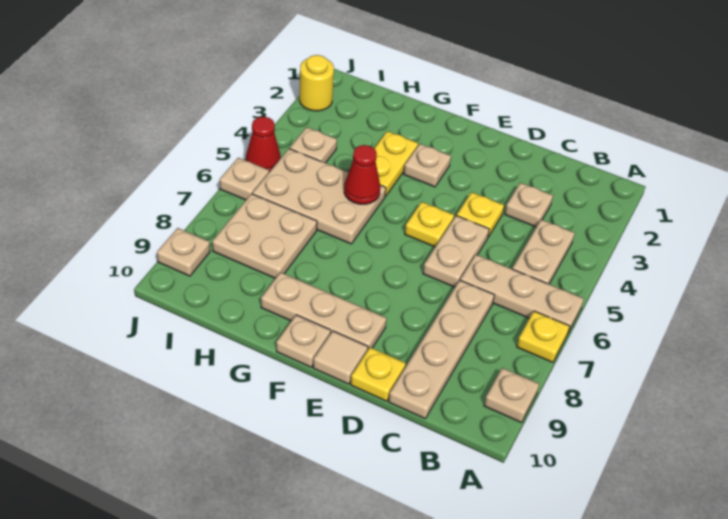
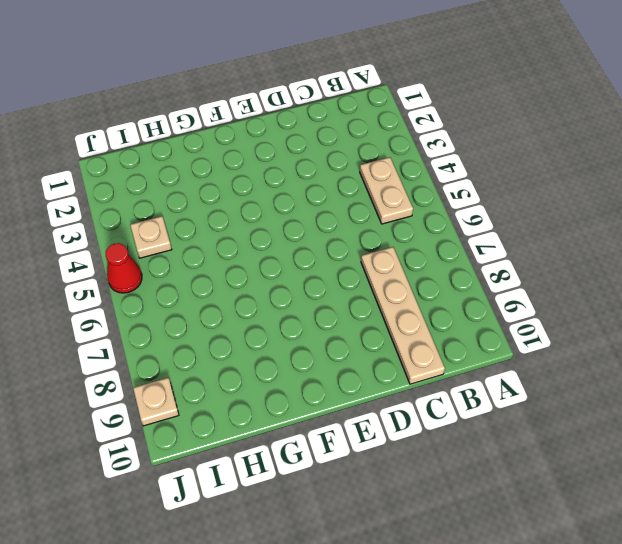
none -> tan plate A6:C6 level 1
none -> yellow plate A7 level 1
none -> tan plate A9 level 1

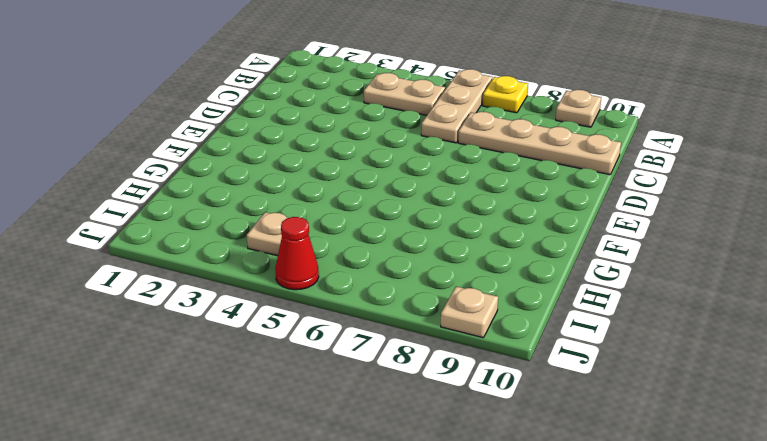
none -> tan plate C3 level 1
none -> yellow plate D4 level 1
none -> tan plate D5:D6 level 1

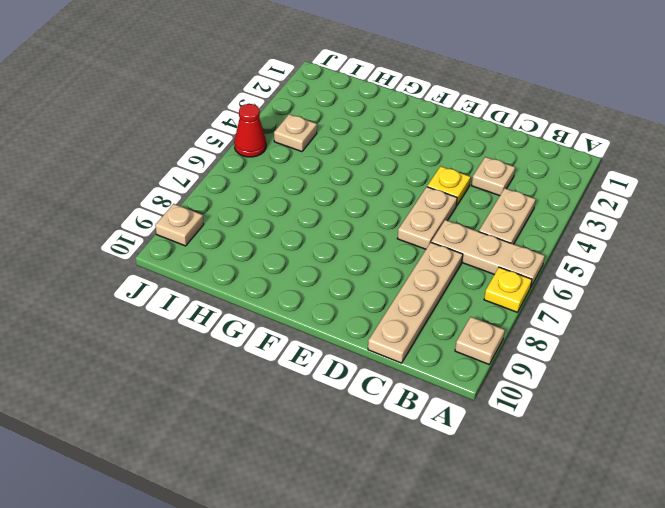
none -> yellow plate D10 level 1
none -> yellow plate E5 level 1
none -> tan plate E9:G9 level 1

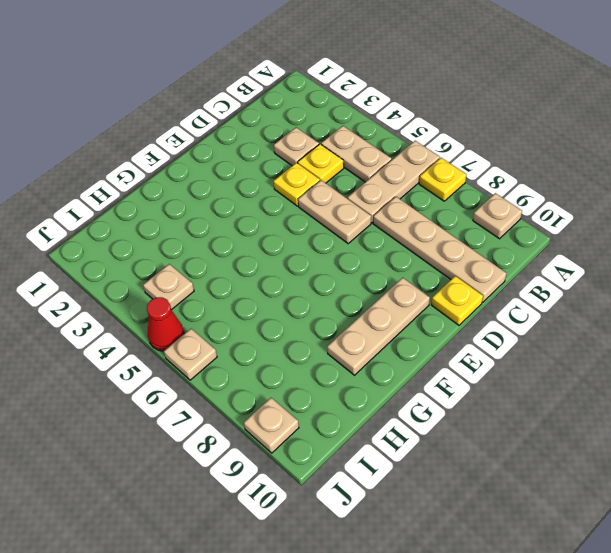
yellow plate C4 level 1 -> yellow plate E5 level 1
none -> tan tile E10 level 1
none -> tan plate F3 level 1
none -> tan plate F10 level 1

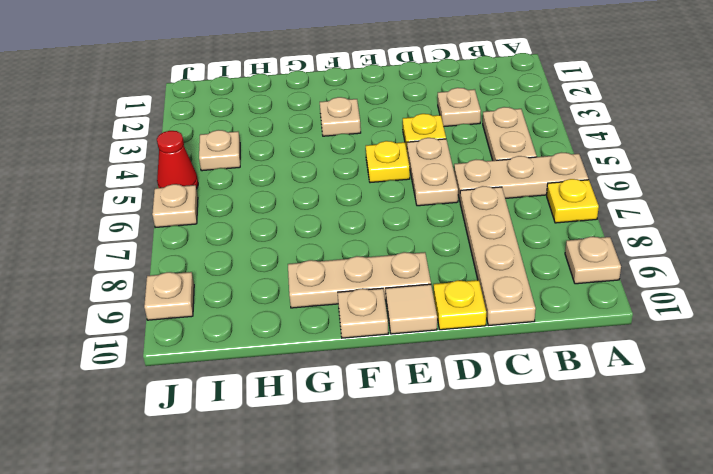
none -> yellow plate G3:G4 level 1
none -> tan plate G5:I6 level 1
none -> tan plate H7:I8 level 1

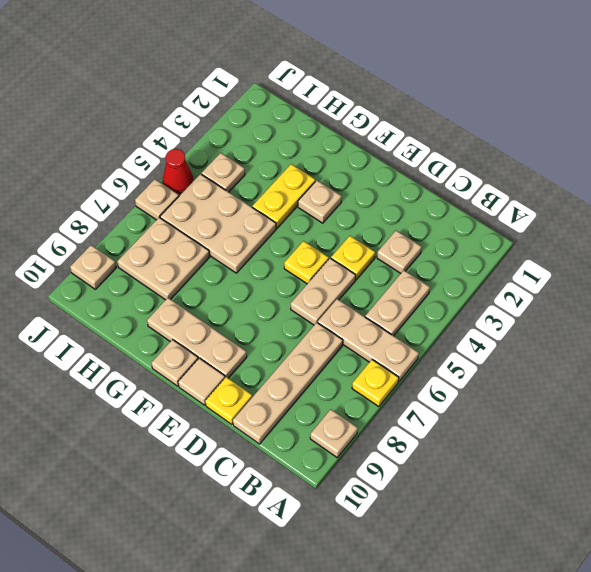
none -> yellow round brick J2 level 1
none -> red cone G5 level 2

